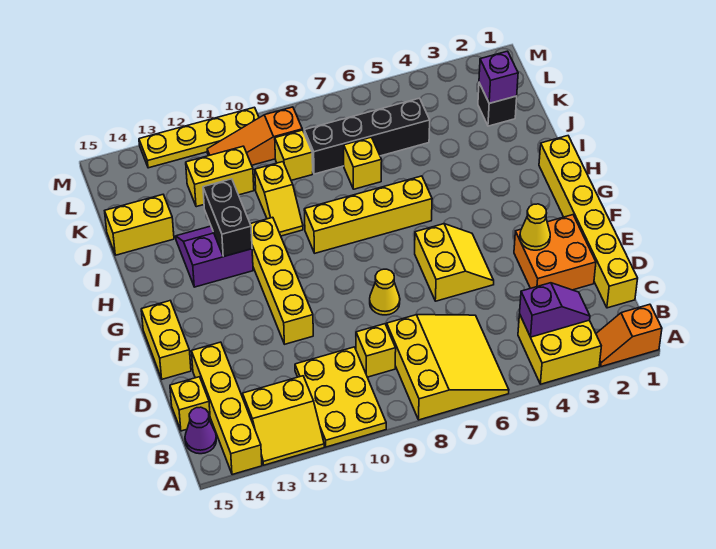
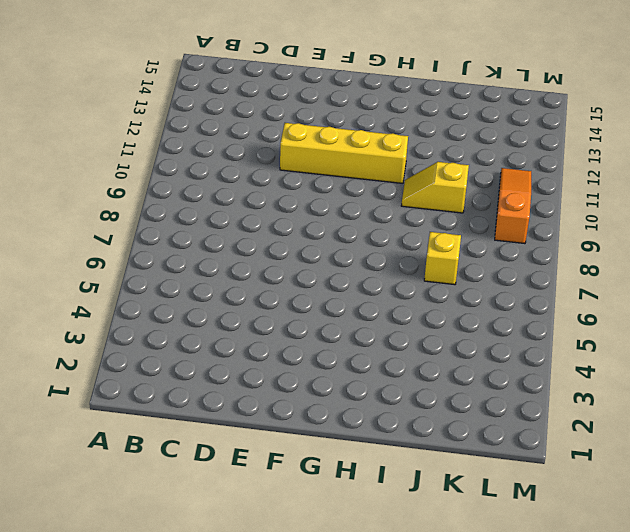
none -> orange slope A1:A2 level 1 top 1
none -> yellow brick A3:B4 level 1
none -> yellow slope A6:C8 level 1 top 8
none -> yellow plate A10:C11 level 1

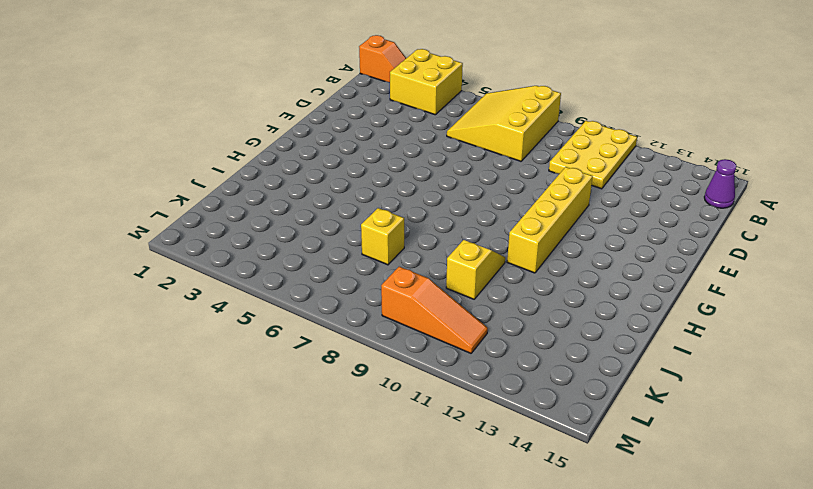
none -> yellow slope A12:B13 level 1 top B
none -> yellow brick A14:D14 level 1
none -> yellow brick C1:H1 level 1
none -> yellow brick C9 level 1

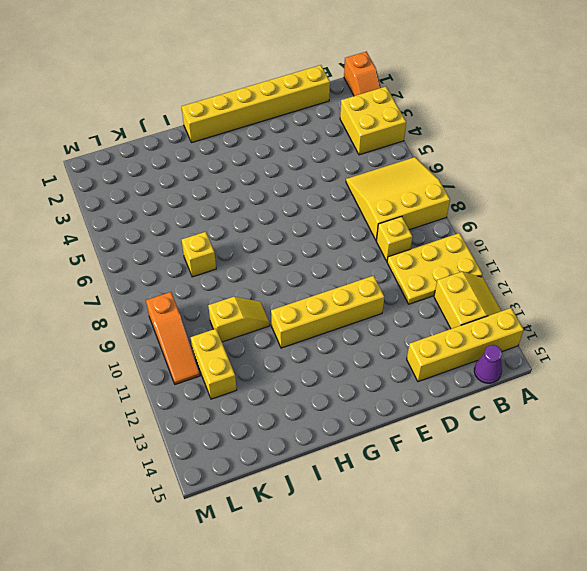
none -> yellow brick C15 level 1
none -> orange brick D2:E3 level 1
none -> yellow slope E5:F6 level 1 top 6
none -> yellow cone E8 level 1

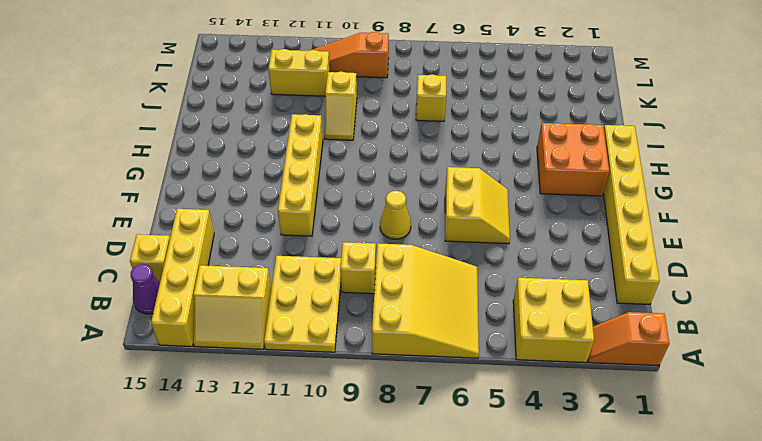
orange brick G2:H3 level 1 -> orange brick D2:E3 level 1
none -> yellow brick E15:F15 level 1
none -> yellow brick H6:H9 level 1
none -> purple slope H12:I13 level 1 top H
none -> yellow brick J14:J15 level 1

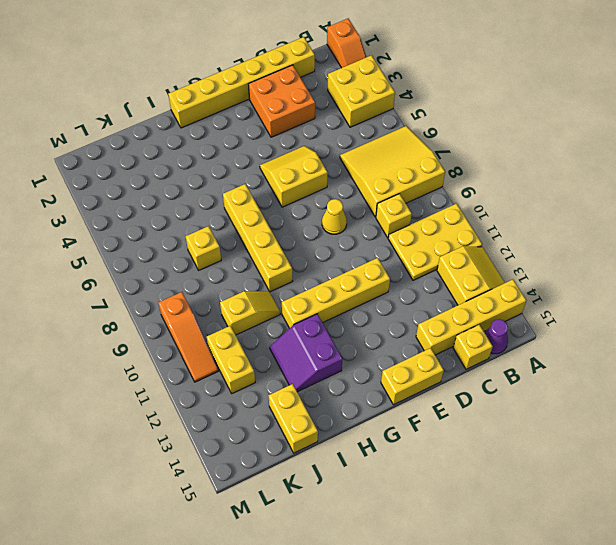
none -> black brick K2 level 1
none -> black brick K5:K8 level 1
none -> yellow brick K9 level 1
none -> yellow plate M10:M13 level 1

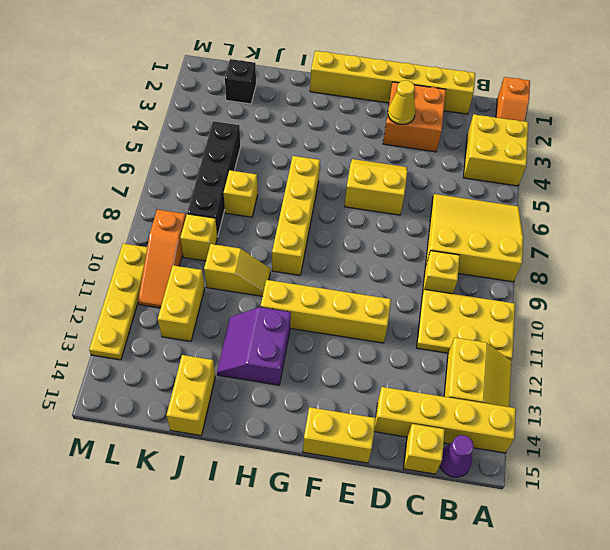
none -> yellow cone E8 level 1
none -> purple slope B3:B4 level 2 top 4
none -> black brick H12:I12 level 2
none -> purple brick K2 level 2

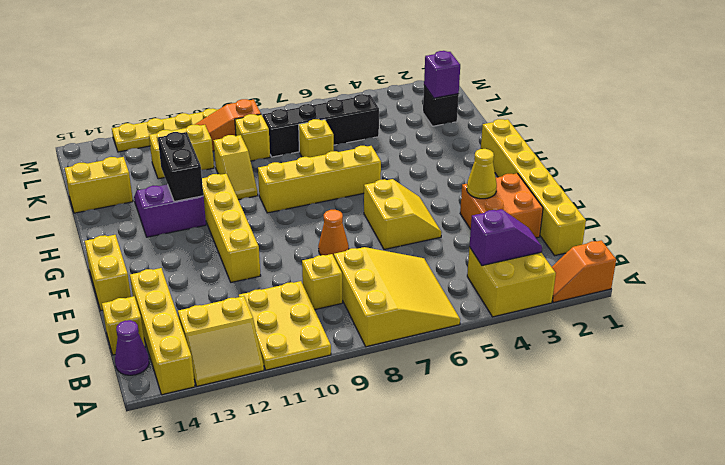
orange cone E8 level 1 -> yellow cone E8 level 1

